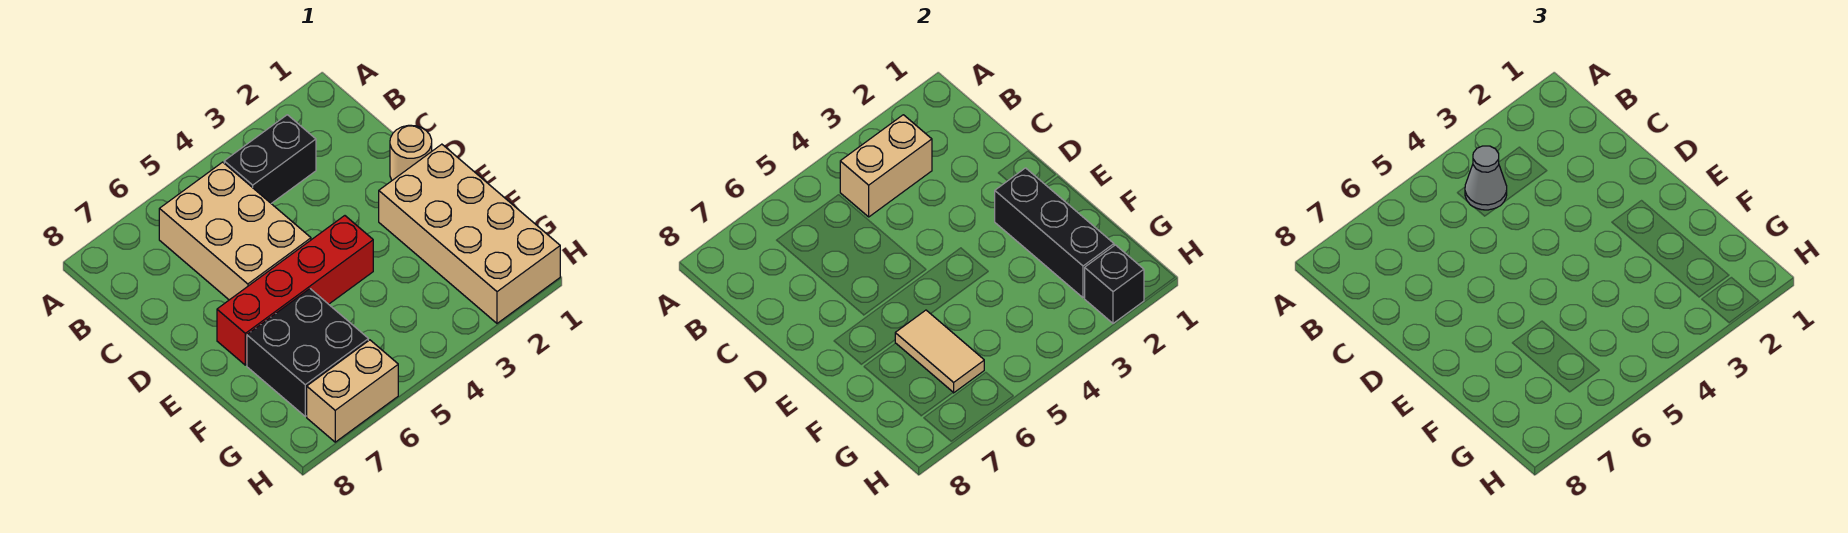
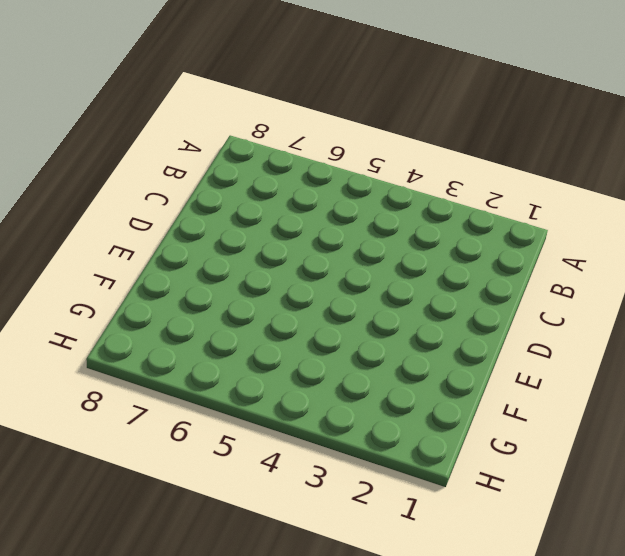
none -> black brick B3:B4 level 1
none -> tan brick B5:D6 level 1
none -> tan round brick D1 level 1

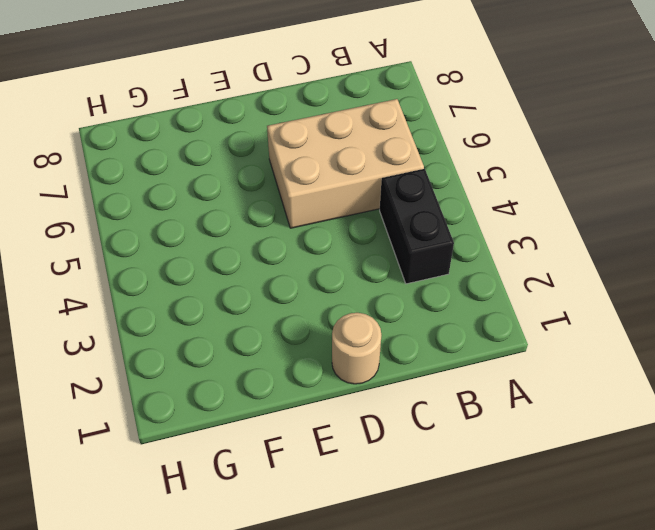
none -> tan brick E1:H2 level 1
none -> red brick E4:E7 level 1
none -> black brick F6:G7 level 1

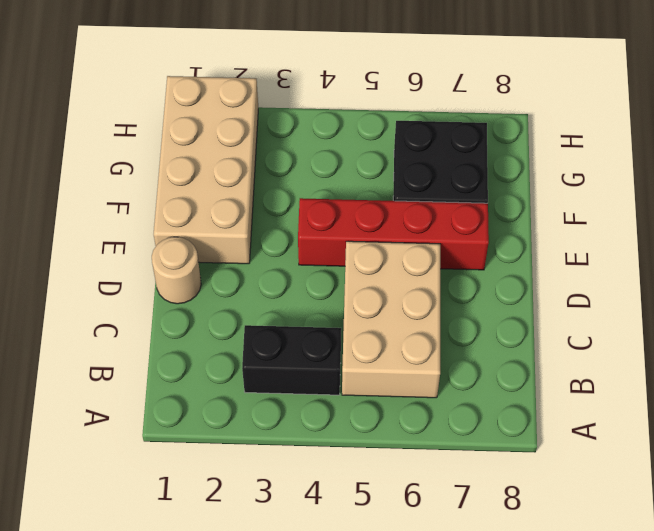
none -> tan brick H6:H7 level 1
none -> tan brick B3:B4 level 2
none -> black brick E2:G2 level 2

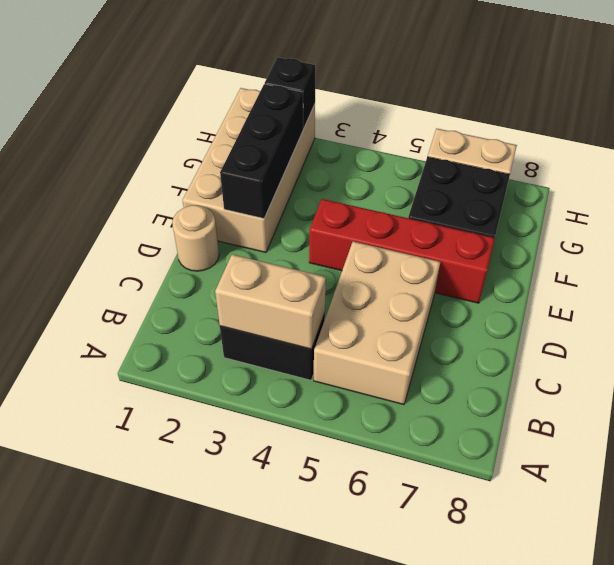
none -> tan tile F6:G6 level 2
none -> grey cone B4 level 3

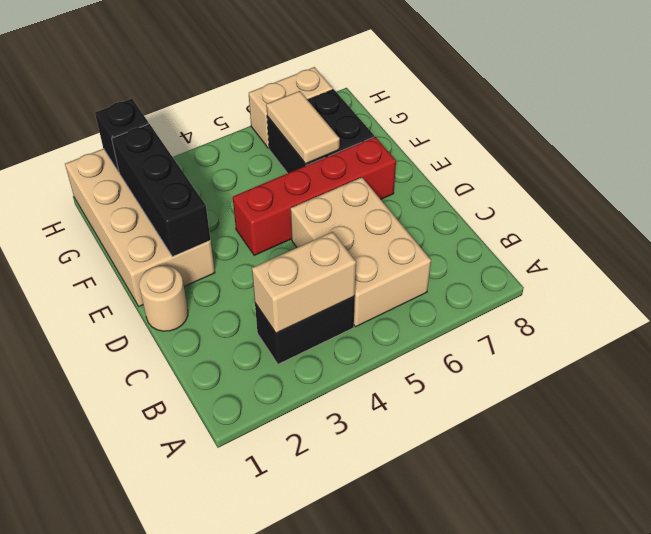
none -> grey cone B4 level 3

